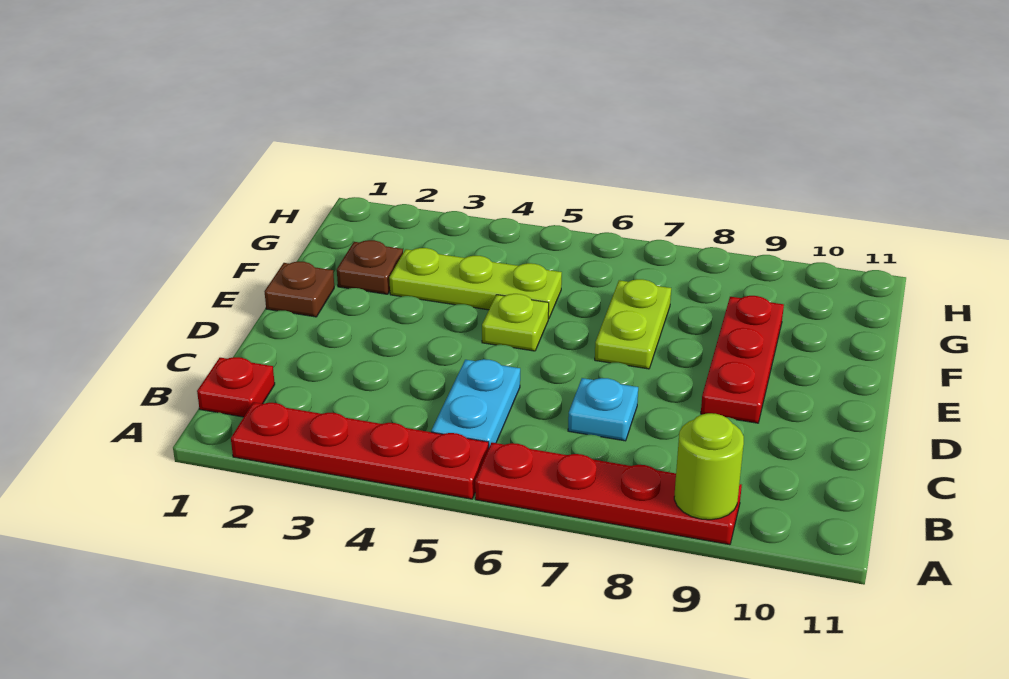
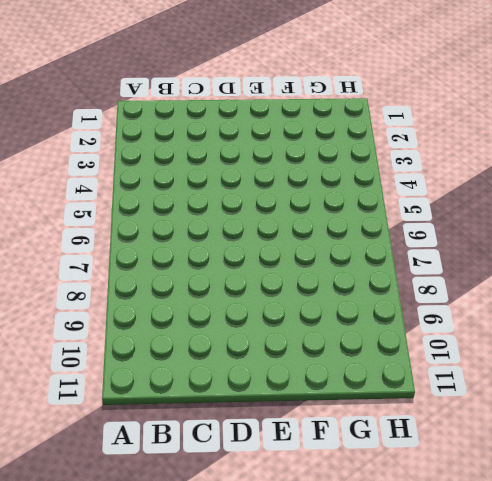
none -> red plate A2:A5 level 1
none -> red plate A6:A9 level 1
none -> red plate B1 level 1

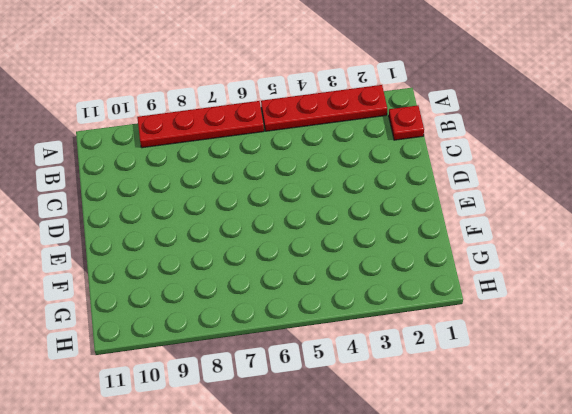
none -> cyan plate B5:C5 level 1
none -> cyan plate C7 level 1
none -> red plate D9:F9 level 1

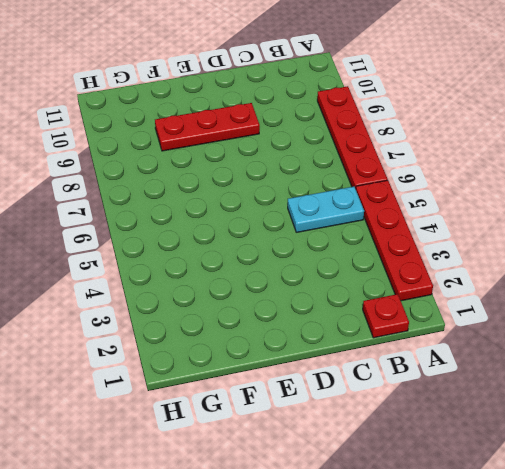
none -> cyan plate C7 level 1
none -> brown plate E1 level 1
none -> lime plate E5 level 1

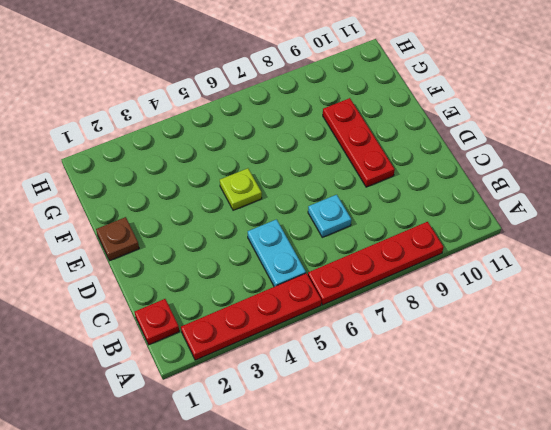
none -> lime plate E7:F7 level 1
none -> brown plate F2 level 1
none -> lime plate F3:F5 level 1

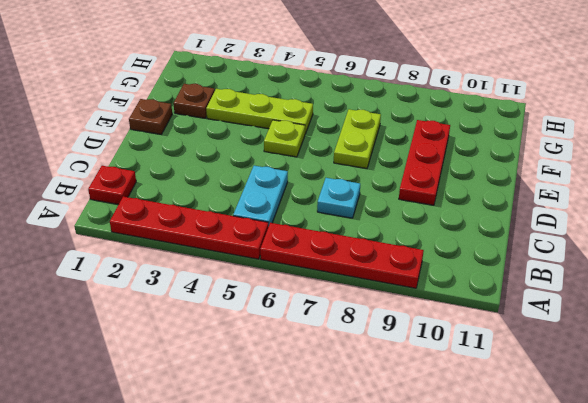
none -> lime round brick A9 level 2

